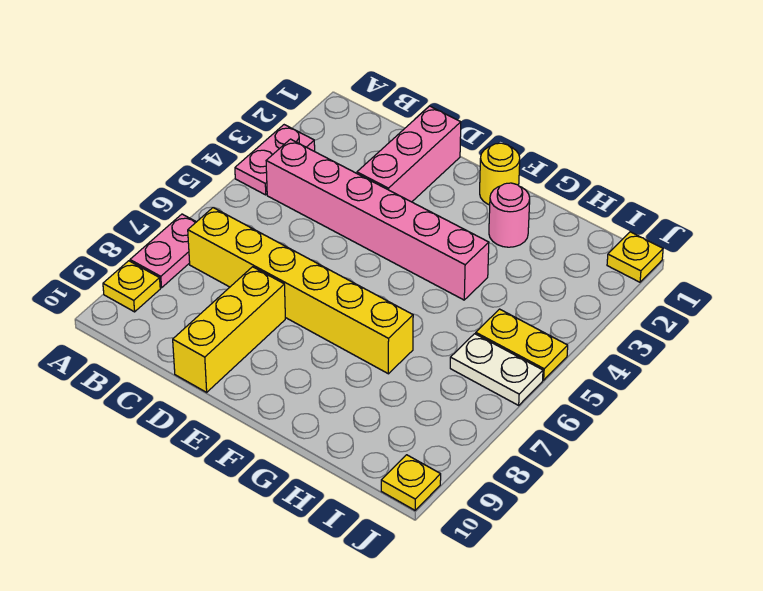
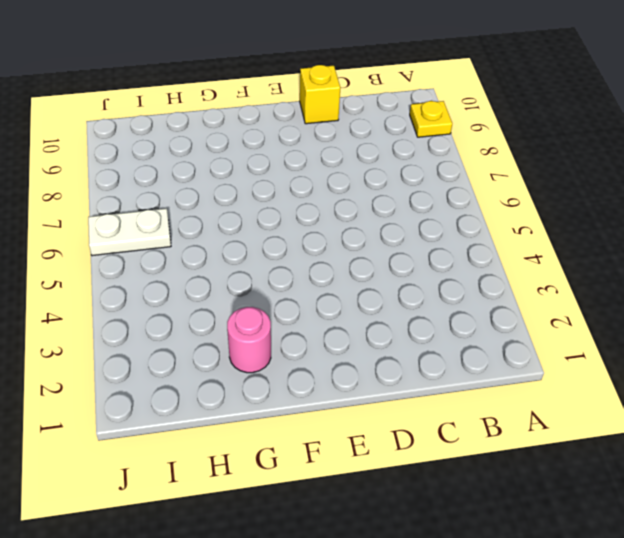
yellow brick D10 level 1 -> yellow brick D8:D10 level 1
none -> pink plate A3:A4 level 1
none -> pink plate A7:A8 level 1
none -> pink brick B4:G4 level 1

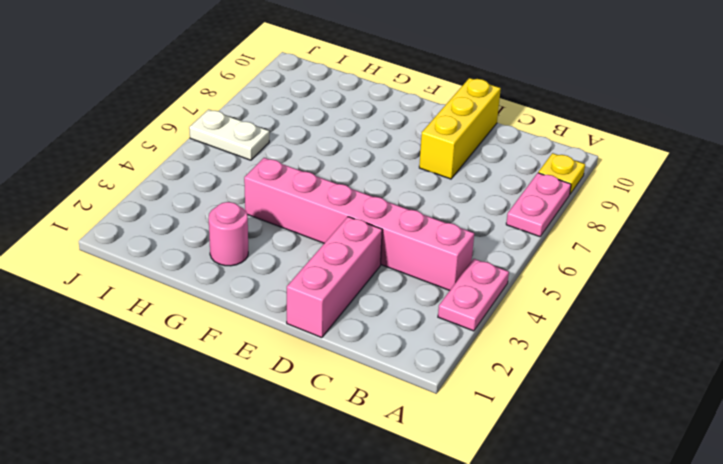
none -> yellow brick B7:G7 level 1
none -> yellow round brick F1 level 1
none -> yellow plate I5:J5 level 1

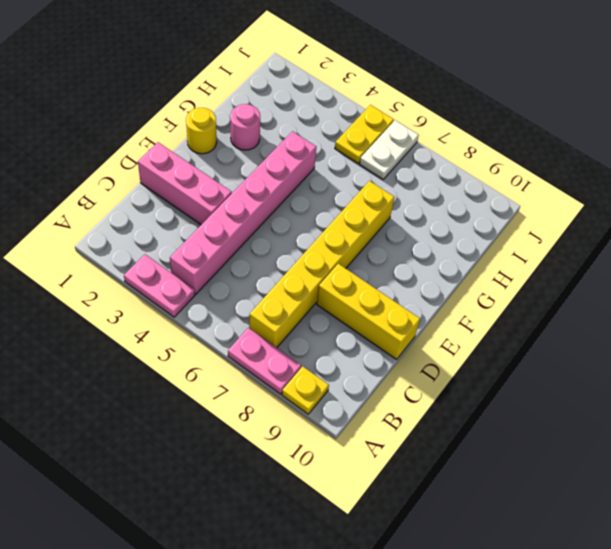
none -> yellow plate J1 level 1
none -> yellow plate J10 level 1

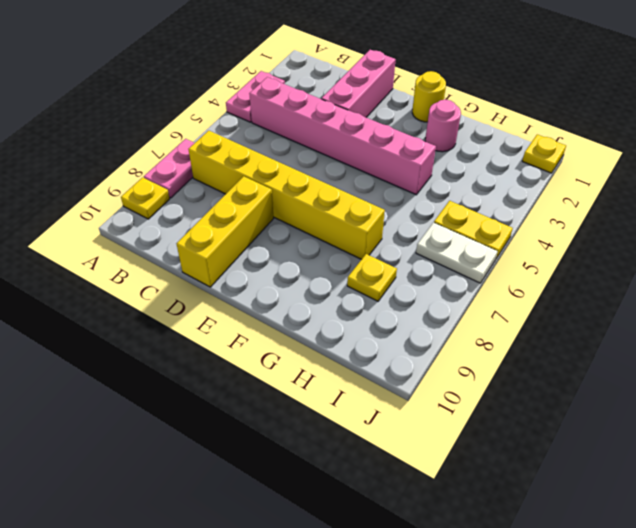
yellow plate H8 level 1 -> yellow plate J10 level 1

